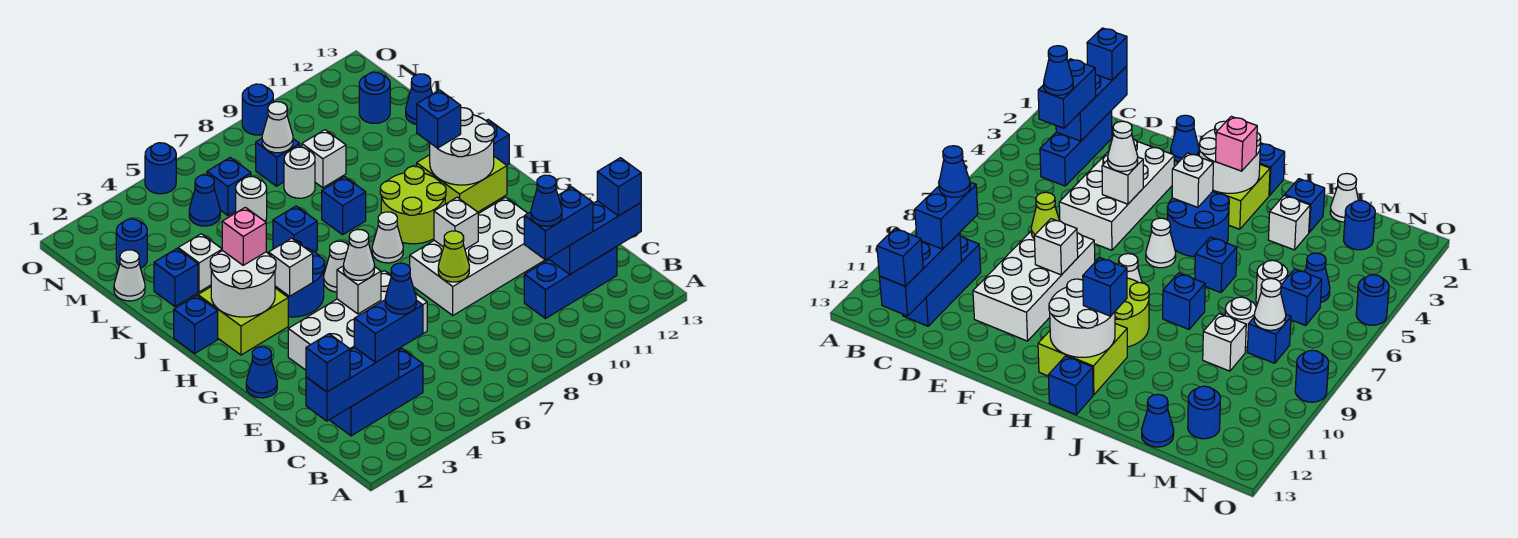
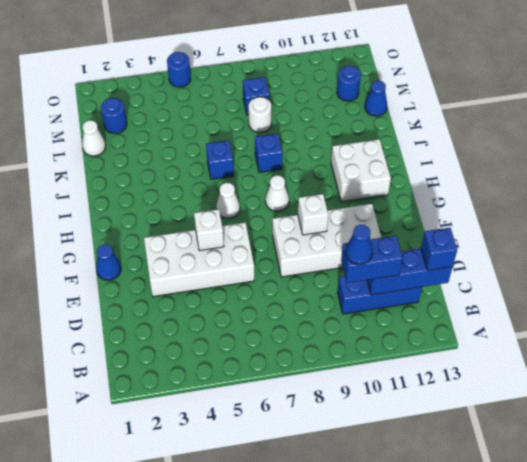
white brick H11:I12 level 1 -> lime brick H11:I12 level 1
none -> blue brick C2:C4 level 1
none -> lime brick H2:I3 level 1
none -> blue round brick H4:I5 level 1
none -> lime round brick H9:I10 level 1

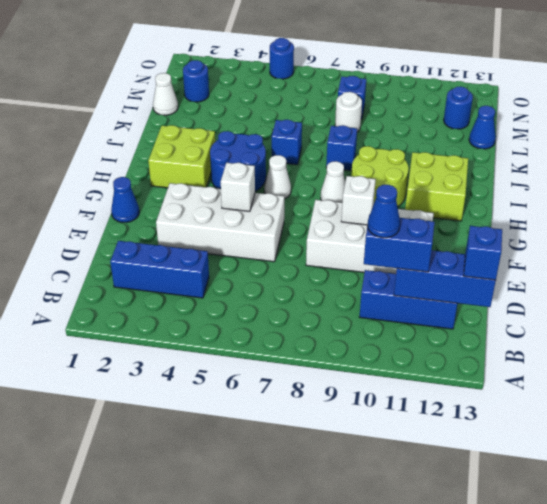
none -> blue brick I1 level 1
none -> blue brick I13 level 1
none -> blue brick K2 level 1
none -> white brick K3 level 1

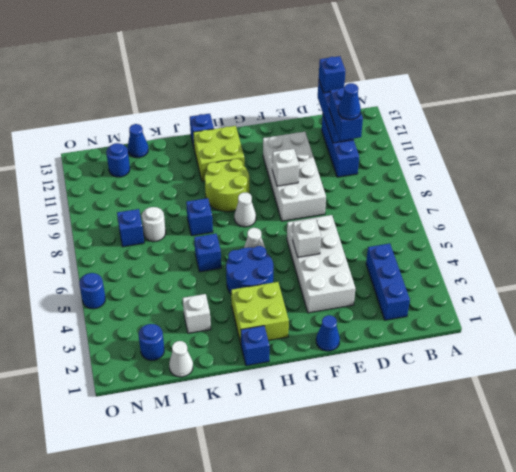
none -> blue brick K2 level 1
none -> white round brick L6 level 1
none -> white brick L9 level 1
none -> blue cone M5 level 1

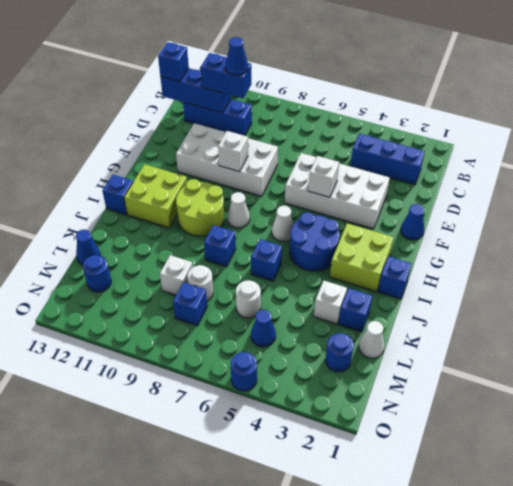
none -> blue brick M6 level 1
none -> blue round brick O9 level 1
none -> blue brick C1:C3 level 2
none -> lime cone E8 level 2

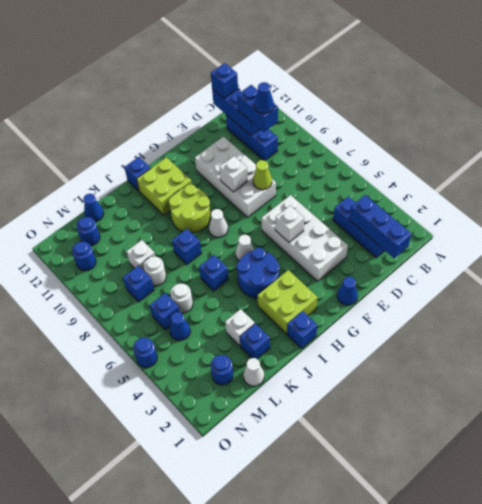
blue round brick N11 level 1 -> blue round brick O9 level 1
none -> white round brick H2:I3 level 2
none -> white brick H4 level 2
none -> white round brick H11:I12 level 2
none -> white cone M8 level 2

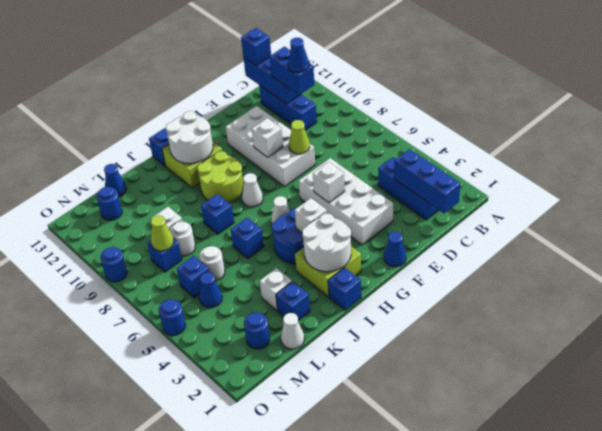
lime cone M8 level 2 -> white cone M8 level 2
none -> blue brick C1 level 3
none -> blue brick C3:C4 level 3
none -> white cone F5 level 3
none -> pink brick I3 level 3

